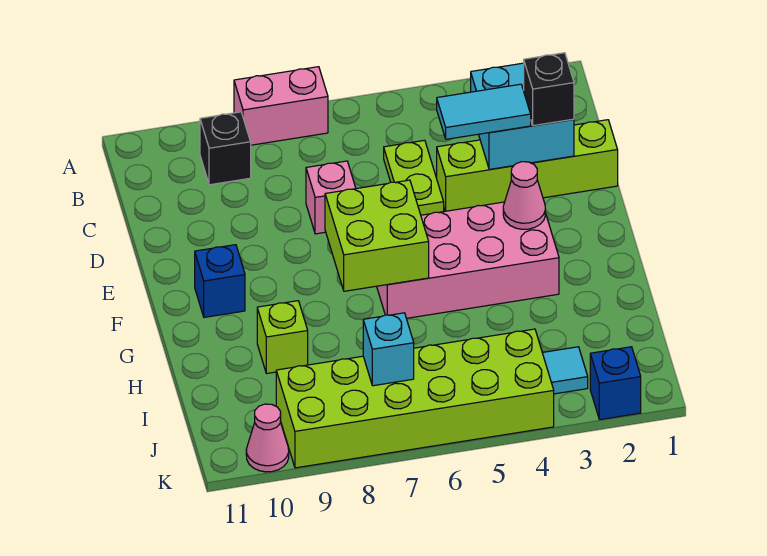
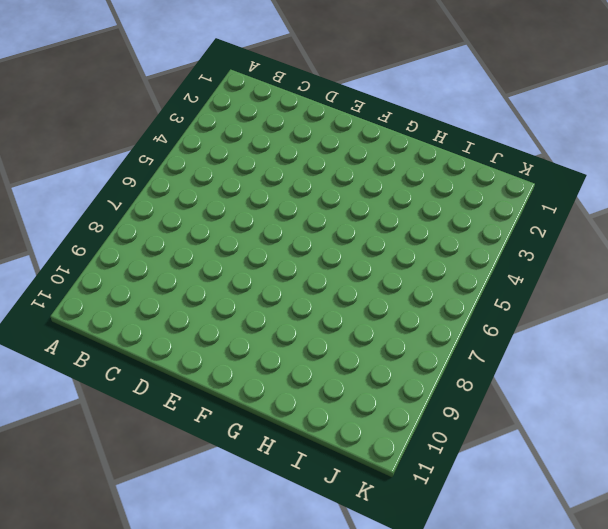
none -> pink brick A7:A8 level 1
none -> black brick B9 level 1
none -> lime plate C5:D5 level 1

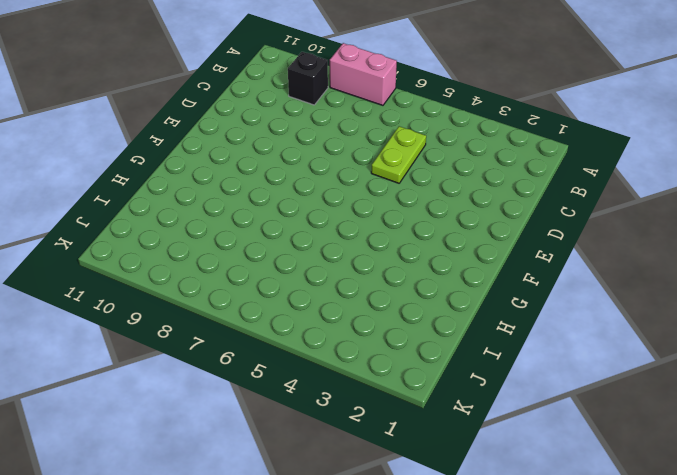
none -> lime brick D1:D4 level 1
none -> pink brick D7 level 1
none -> pink brick F3:G6 level 1

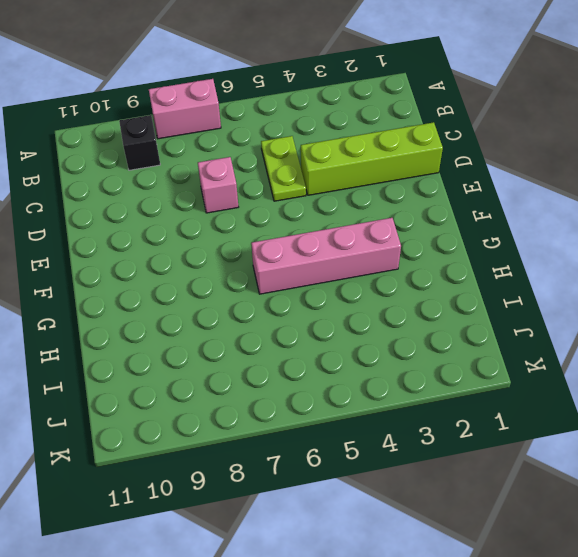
pink brick G3:G6 level 1 -> pink brick F3:G6 level 1
none -> blue brick F10 level 1
none -> lime brick H9 level 1
none -> cyan tile J3 level 1

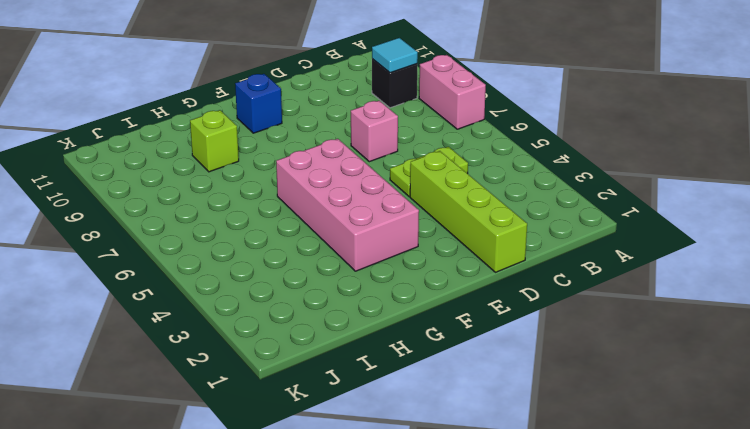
cyan tile B9 level 2 -> cyan tile J3 level 1
none -> lime brick J4:K9 level 1
none -> blue brick K2 level 1
none -> pink cone K10 level 1

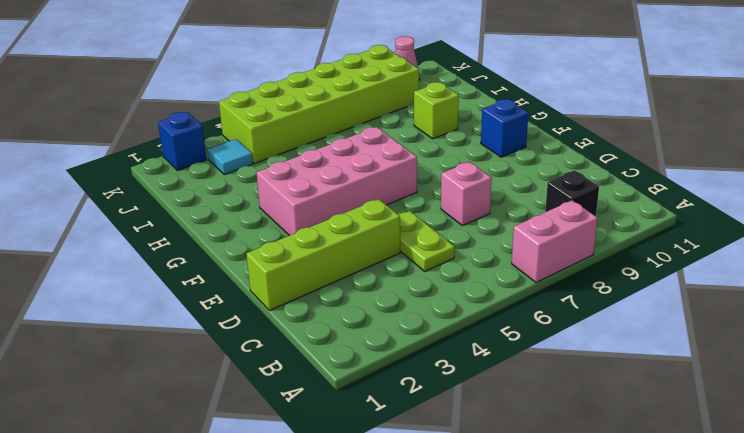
none -> cyan brick C2:D3 level 2
none -> pink cone F3 level 2
none -> lime brick F6:G7 level 2

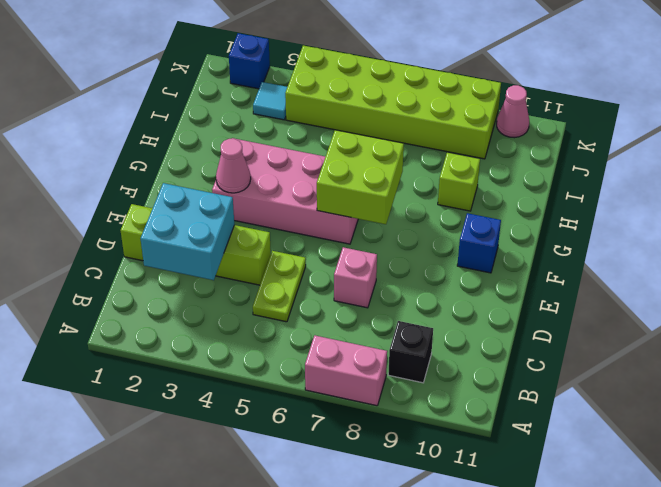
none -> cyan brick J7 level 2
none -> black brick D2 level 3
none -> cyan tile D3:D4 level 3

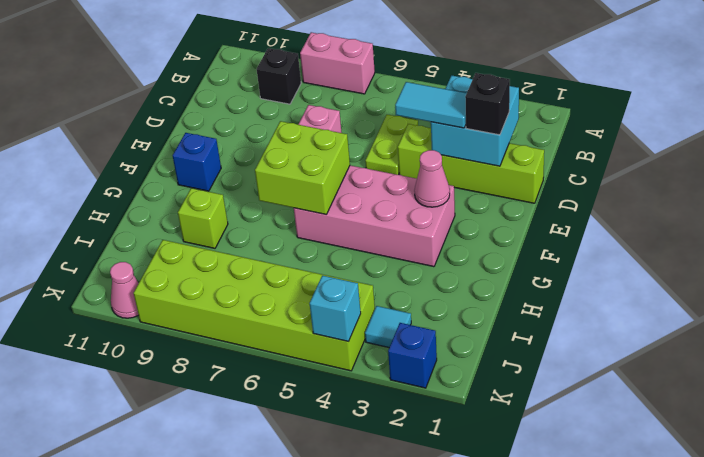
cyan brick K4 level 2 -> cyan brick J7 level 2

